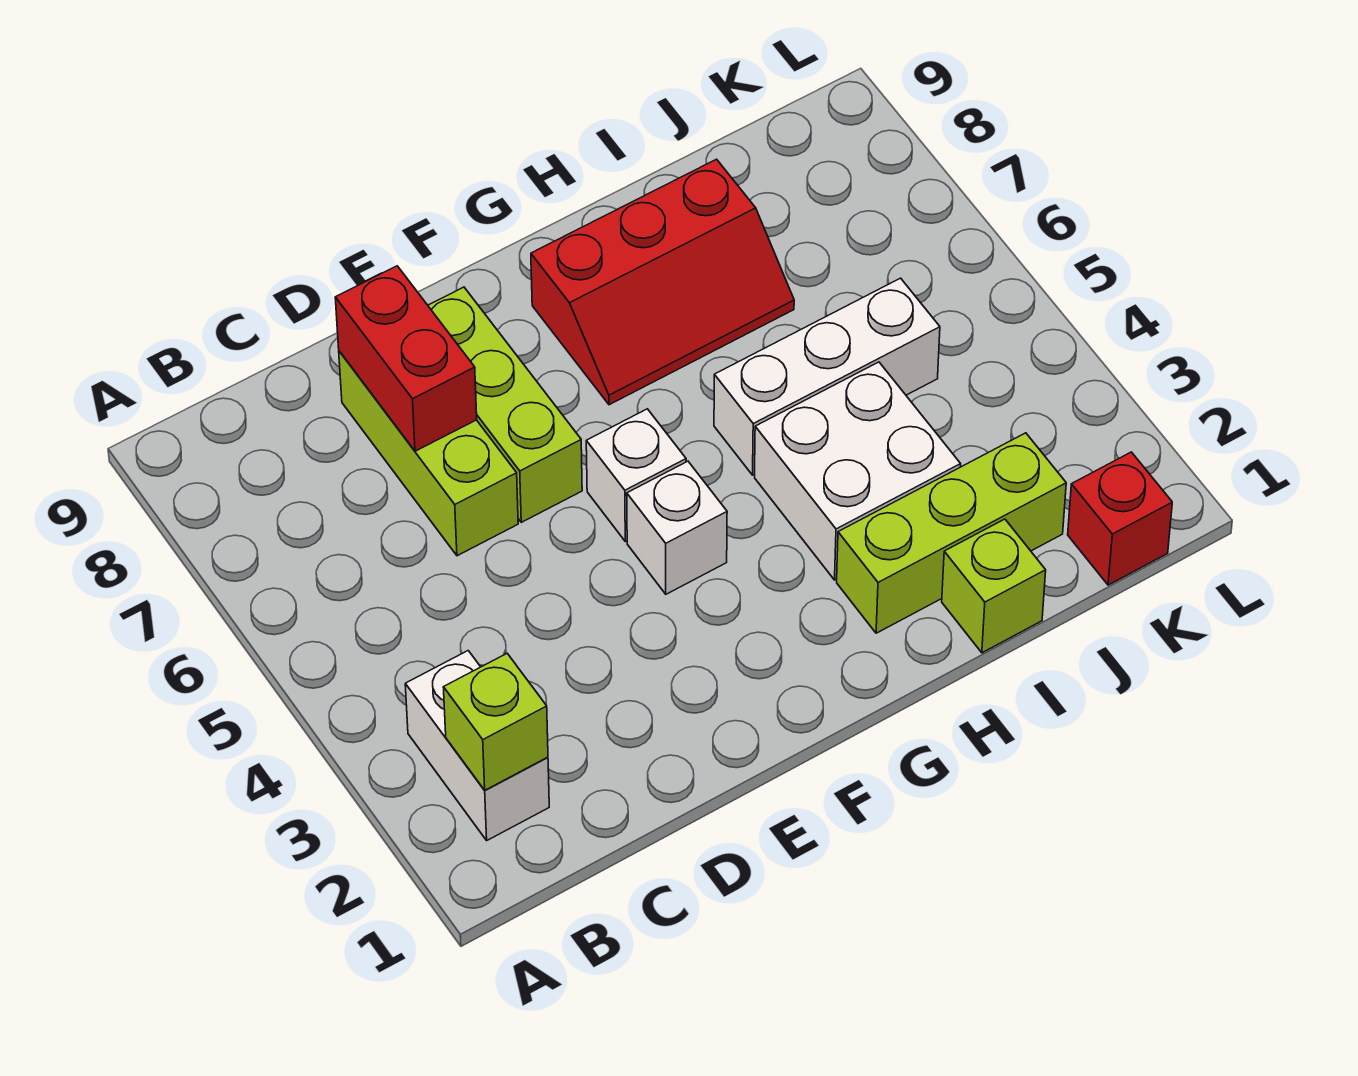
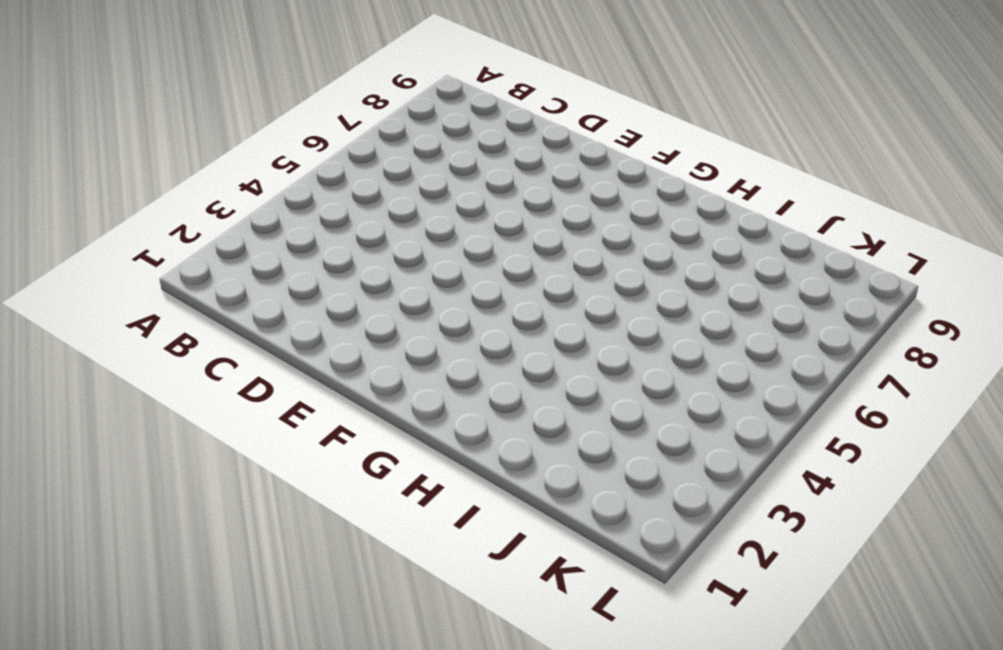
none -> white brick B2:B3 level 1
none -> lime brick D6:D8 level 1
none -> lime brick E6:E8 level 1

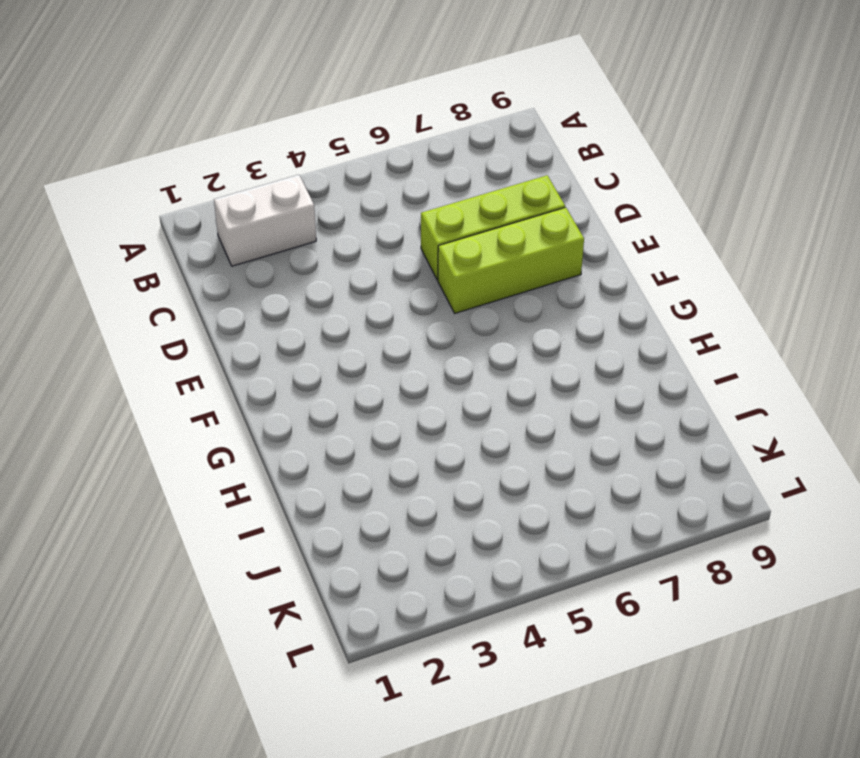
none -> white brick F4 level 1
none -> white brick F5 level 1
none -> red slope G7:I8 level 1 top 8

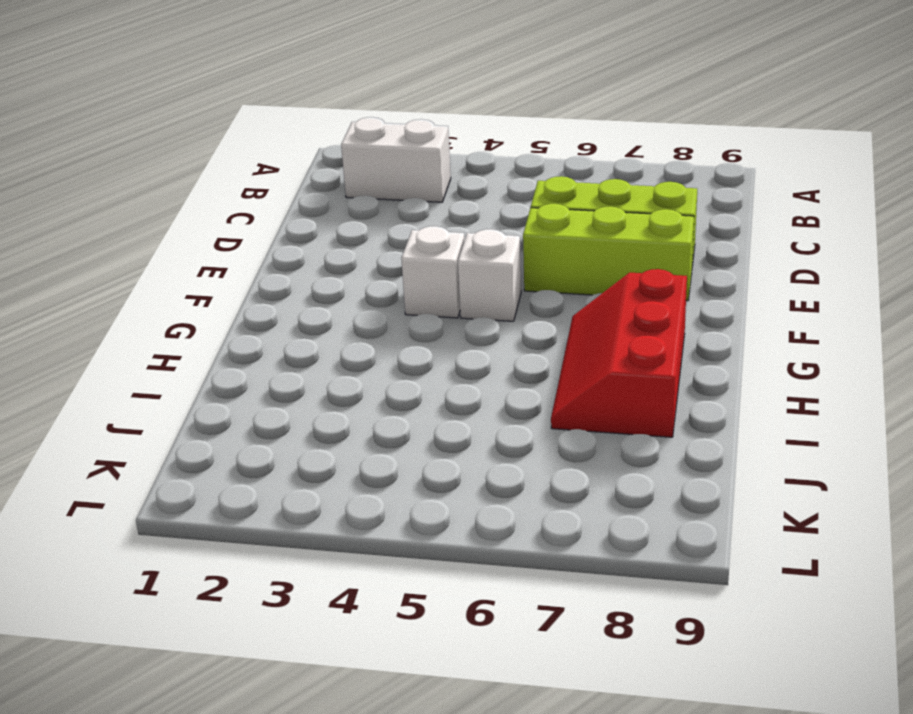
none -> lime brick H2:J2 level 1
none -> white brick H3:I4 level 1
none -> white brick H5:J5 level 1

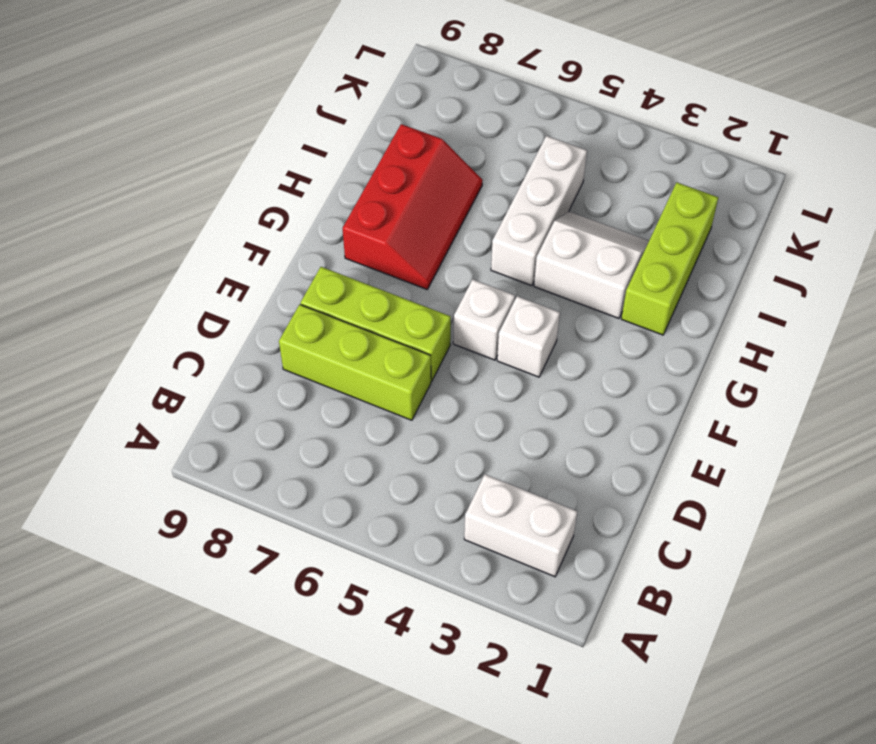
white slope H3:I4 level 1 top H -> white brick H3:I4 level 1
none -> lime brick I1 level 1
none -> red brick K1 level 1
none -> lime brick B2 level 2

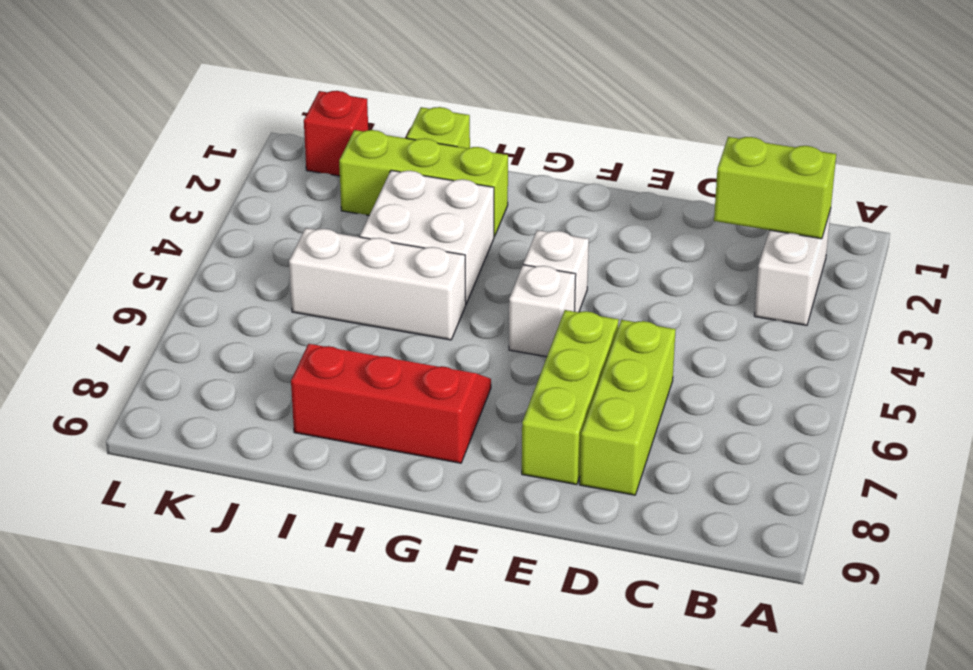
lime brick B2:C2 level 2 -> lime brick B2 level 2
none -> red brick D7:D8 level 2

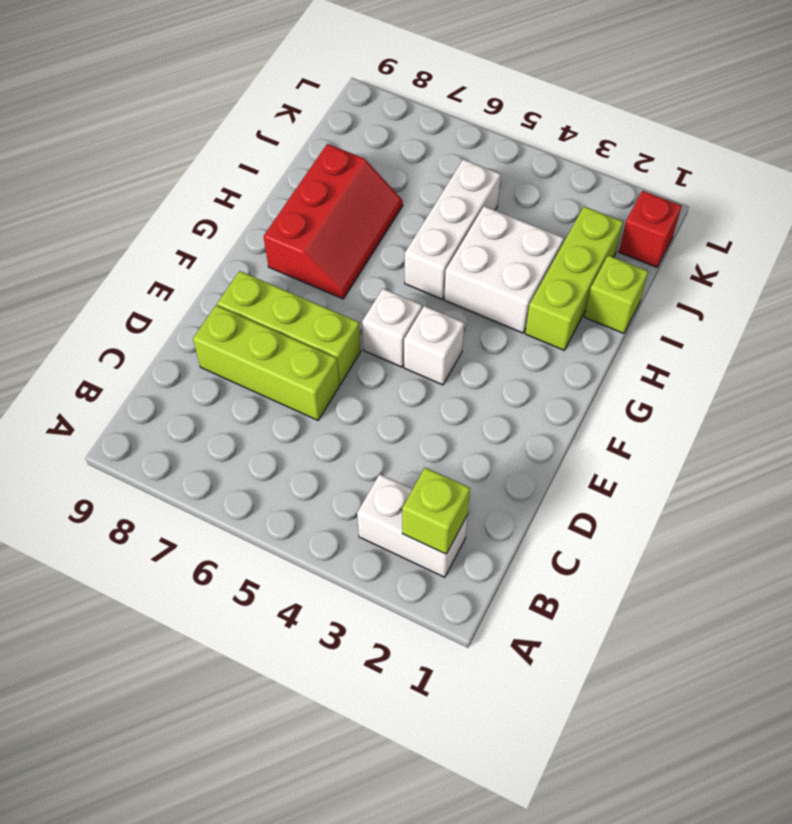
none -> red brick D7:D8 level 2

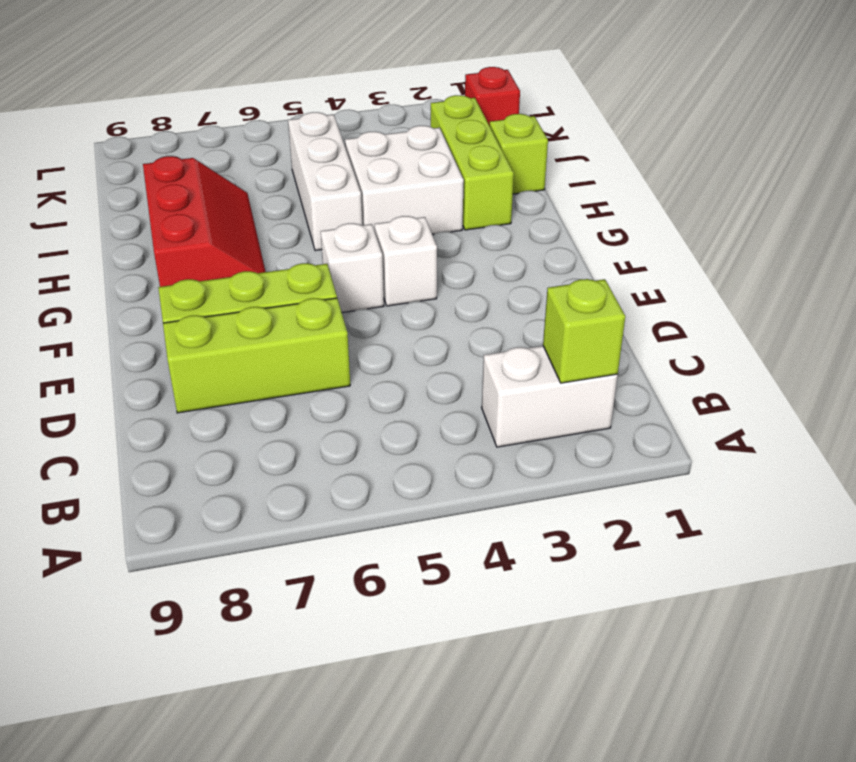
none -> red brick D7:D8 level 2

